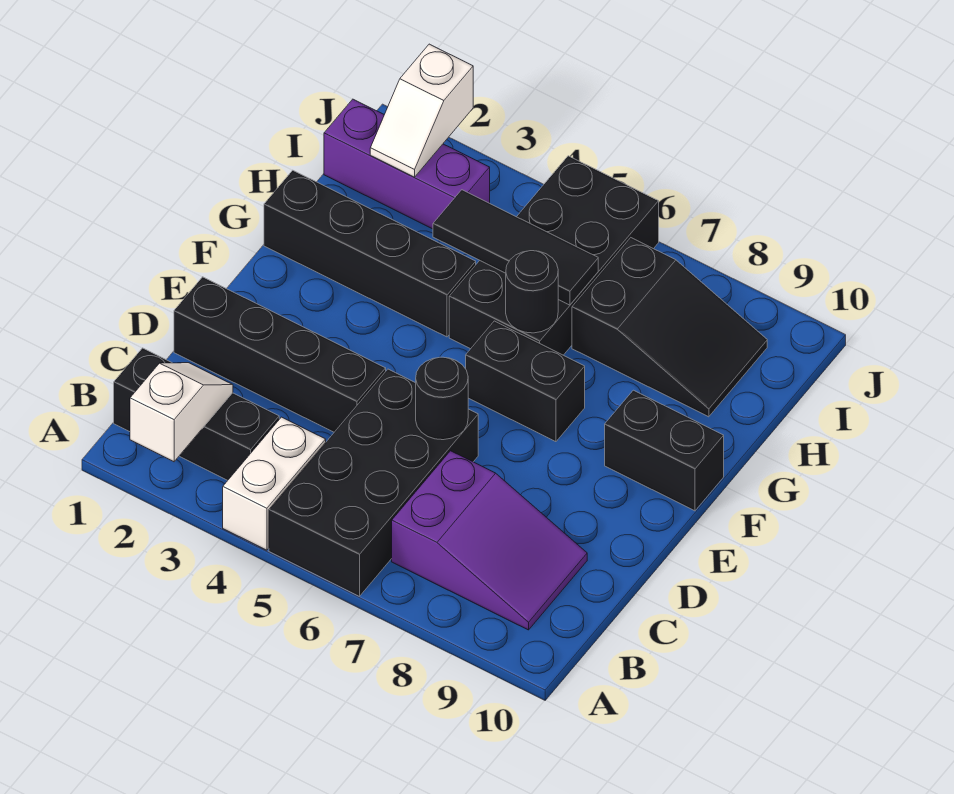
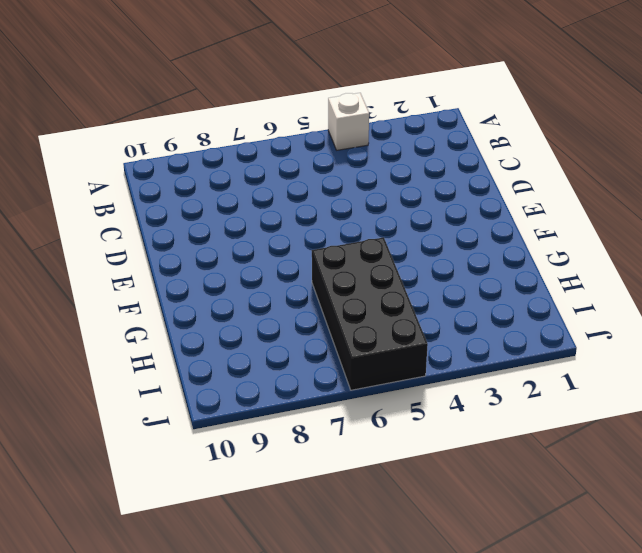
white brick A4 level 1 -> white brick A4:B4 level 1
none -> black brick A5:D6 level 1
none -> black brick B1:B3 level 1
none -> purple slope B7:C9 level 1 top 7

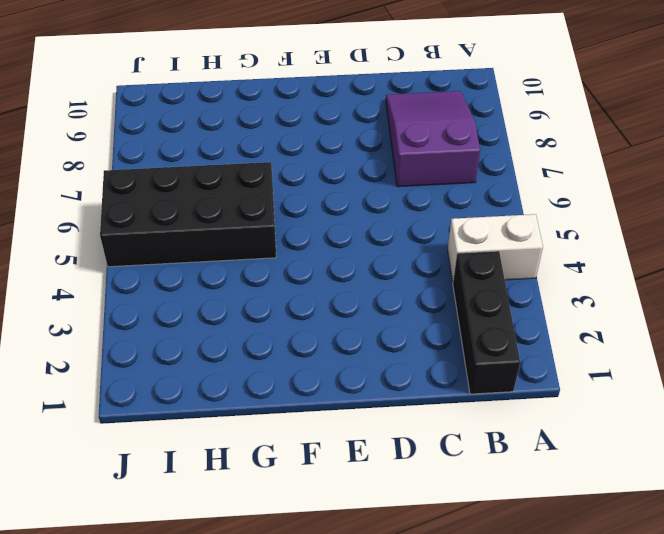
none -> black brick A5:D6 level 1
none -> black brick D1:D4 level 1
none -> black brick F6:F7 level 1

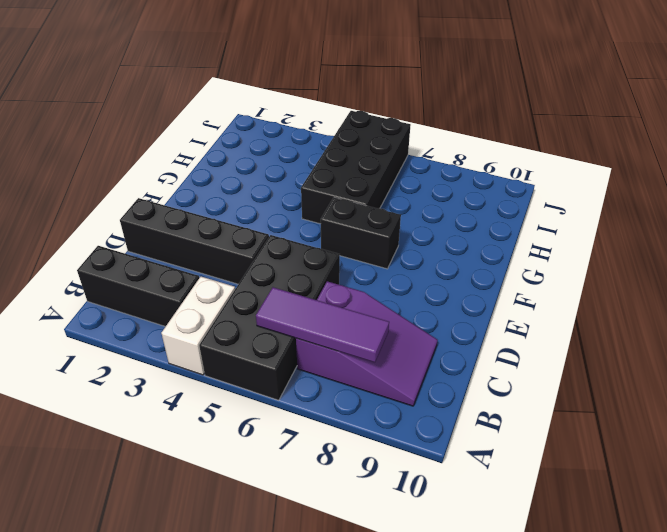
purple tile B6:B8 level 2 -> none
none -> black brick F9:F10 level 1
none -> black brick G1:G4 level 1
none -> black slope H7:I9 level 1 top 7

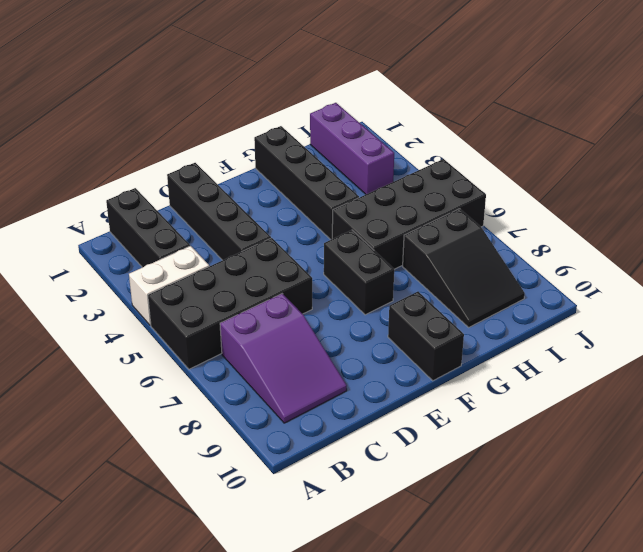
none -> white slope A2:B2 level 2 top A
none -> black round brick D6 level 2
none -> black round brick G6 level 2

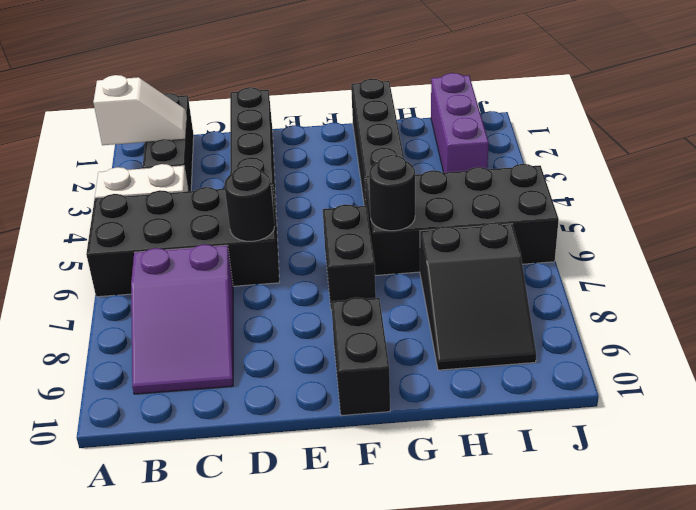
none -> black tile H4:H6 level 2
none -> white slope I2:J2 level 2 top J

